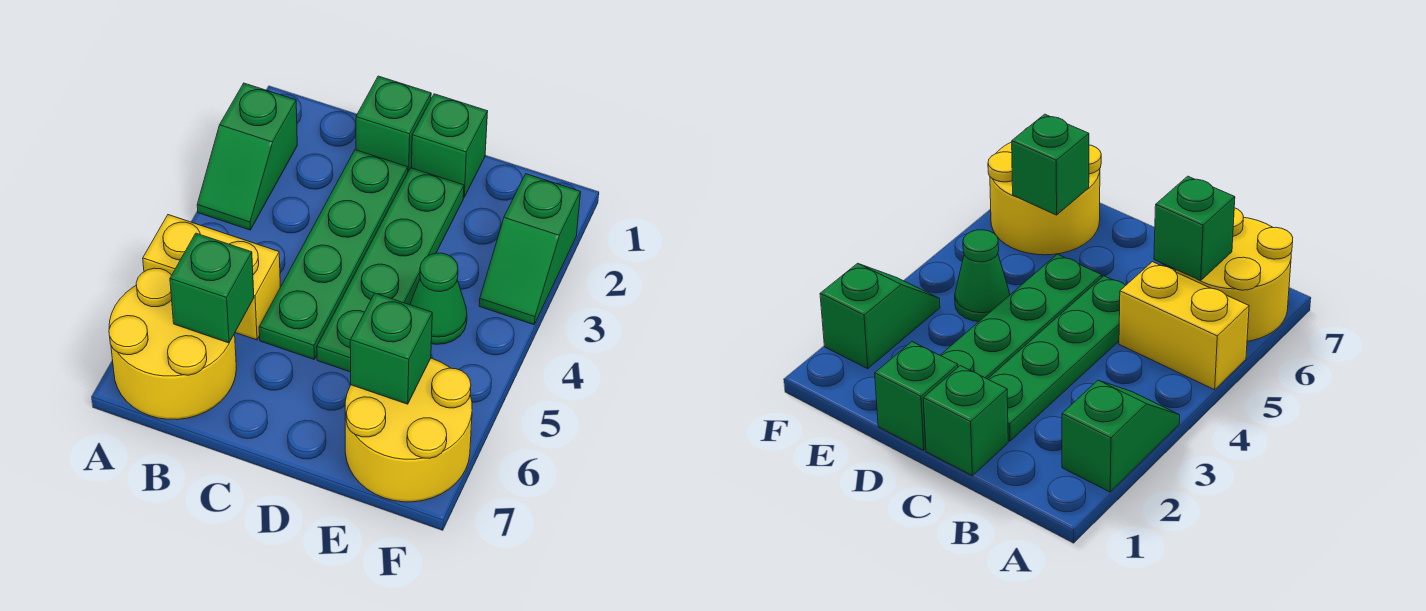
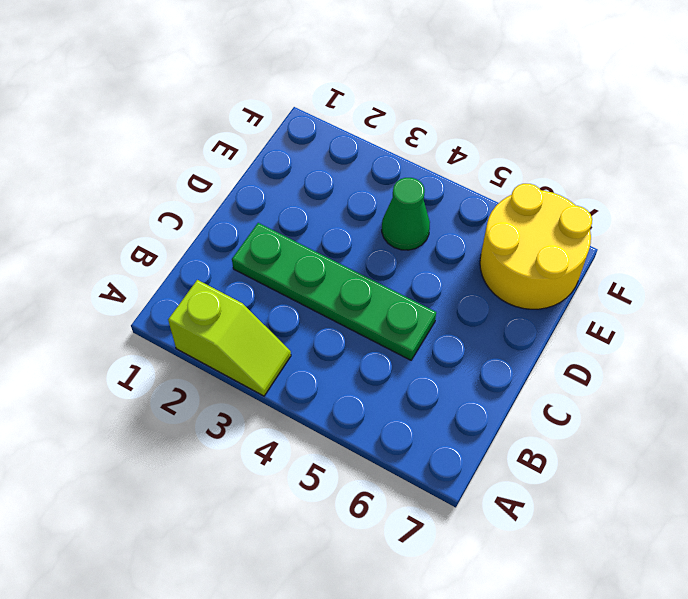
lime slope A2:A3 level 1 top 2 -> green slope A2:A3 level 1 top 2
none -> yellow brick A5:B5 level 1
none -> yellow round brick A6:B7 level 1
none -> green brick C1 level 1

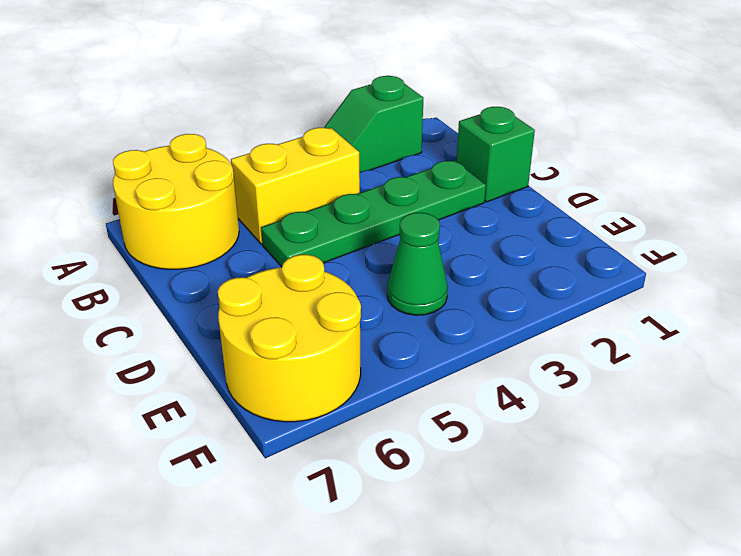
yellow brick B4:B5 level 1 -> yellow brick A5:B5 level 1
none -> green brick D1 level 1
none -> green plate D2:D5 level 1
none -> green slope F2:F3 level 1 top 2

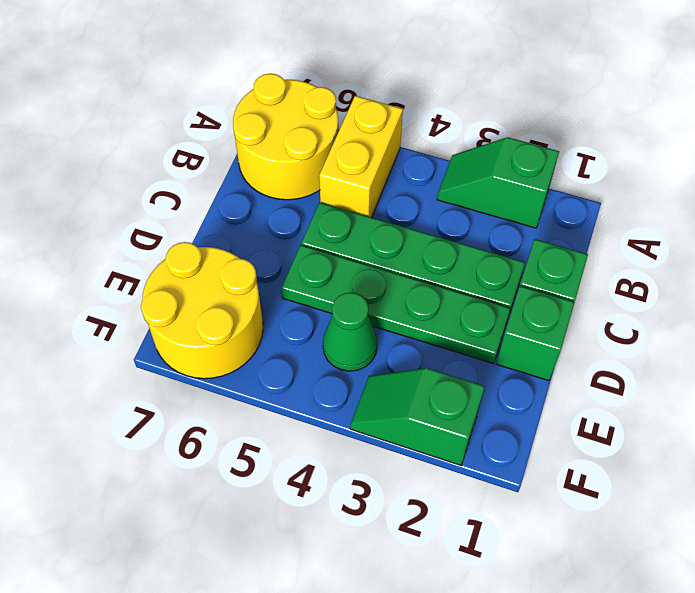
none -> green brick B6 level 2
none -> green brick E6 level 2

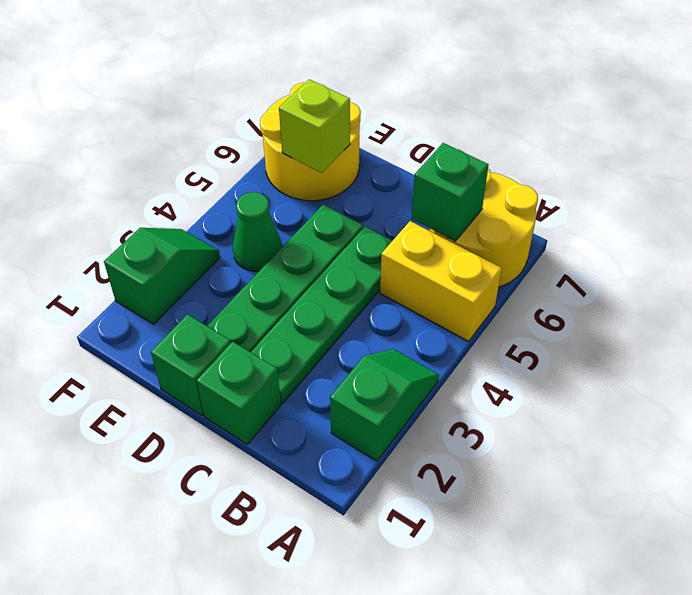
lime brick E6 level 2 -> green brick E6 level 2

